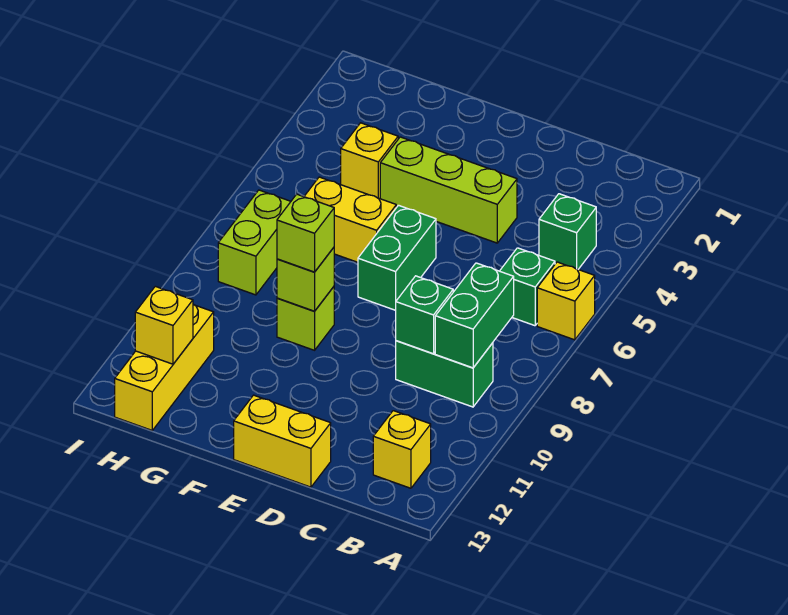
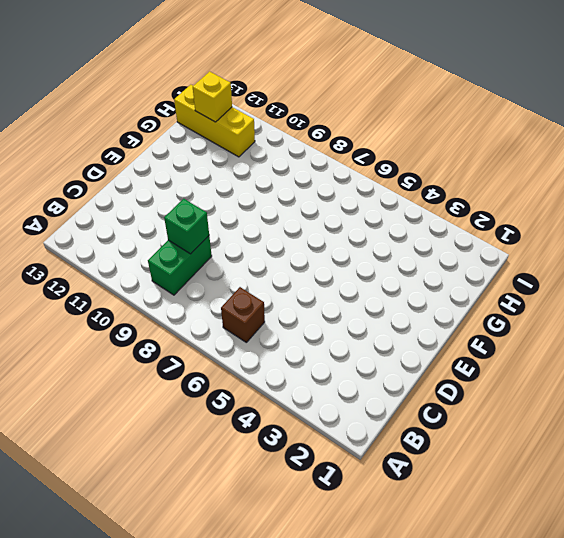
brown brick B6 level 1 -> green brick B6 level 1
none -> yellow brick A6 level 1
none -> green brick B4 level 1
none -> yellow brick B12 level 1

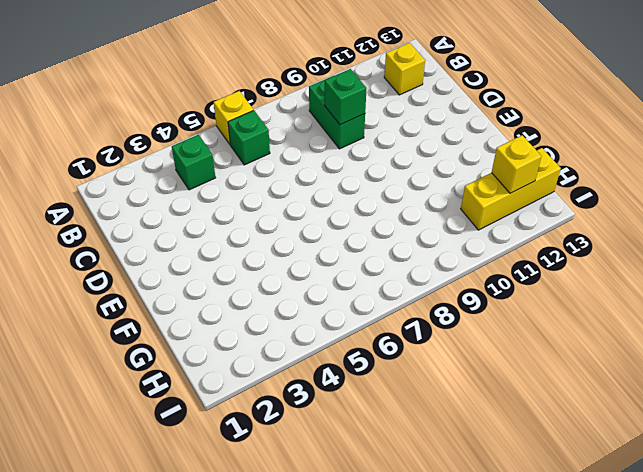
none -> lime brick D4:F4 level 1
none -> yellow brick D13:E13 level 1
none -> green brick E6:E7 level 1

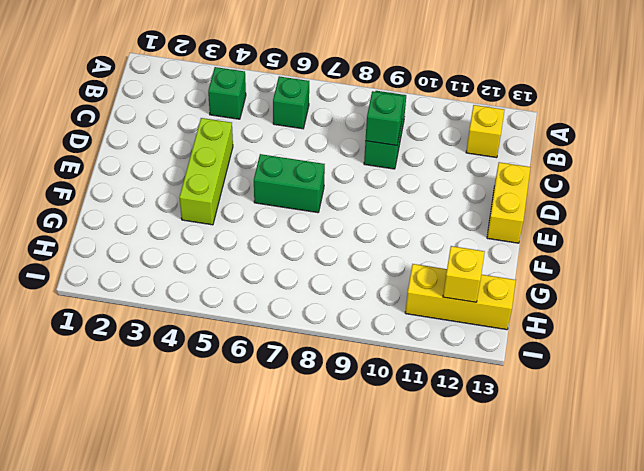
none -> yellow brick A6 level 1
none -> yellow brick F6:G6 level 1
none -> lime brick F9 level 1

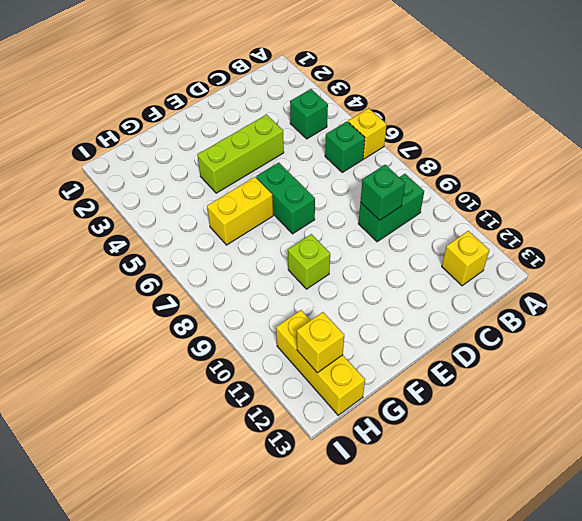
none -> yellow brick D13:E13 level 1
none -> yellow brick G4 level 1
none -> lime brick H7:H8 level 1

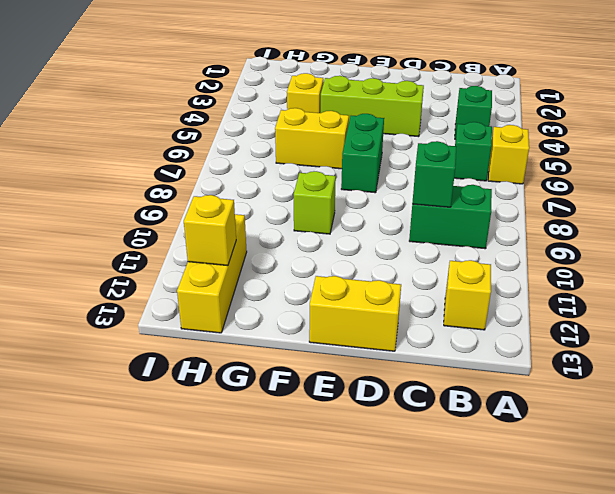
none -> lime brick H7:H8 level 1
none -> green brick B8:B9 level 2
none -> lime brick F9 level 2

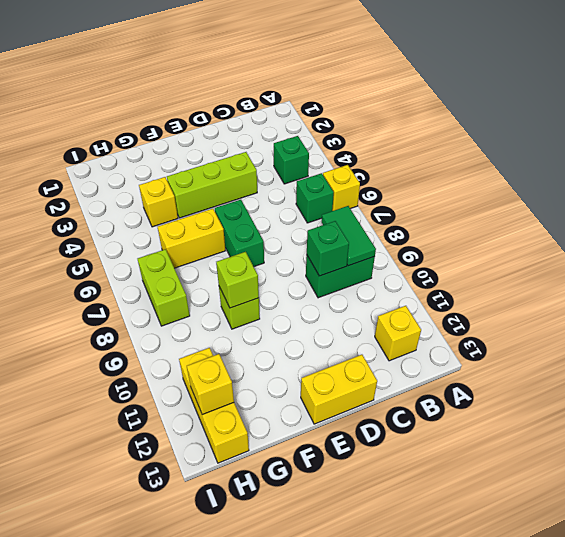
green tile B8:B9 level 2 -> green brick B8:B9 level 2
none -> lime brick F9 level 3

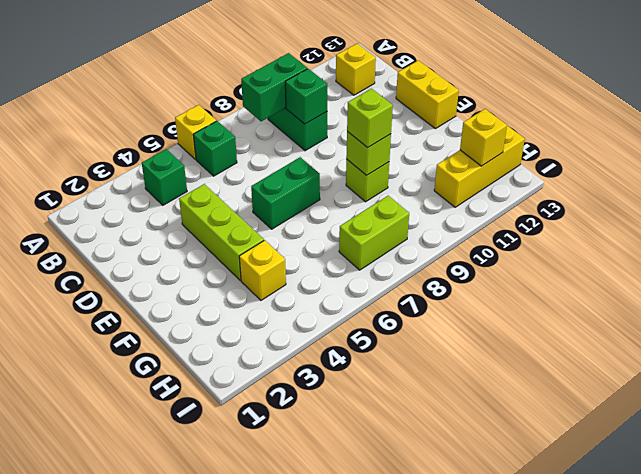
none -> yellow brick F6:G6 level 1

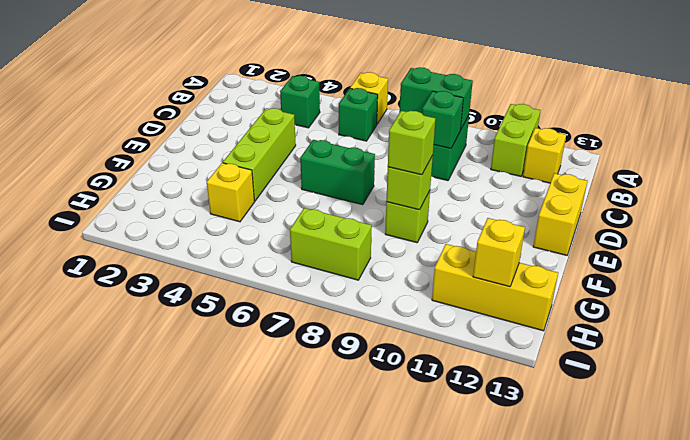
lime brick A11:B11 level 1 -> none
none -> yellow brick F6:G6 level 1

